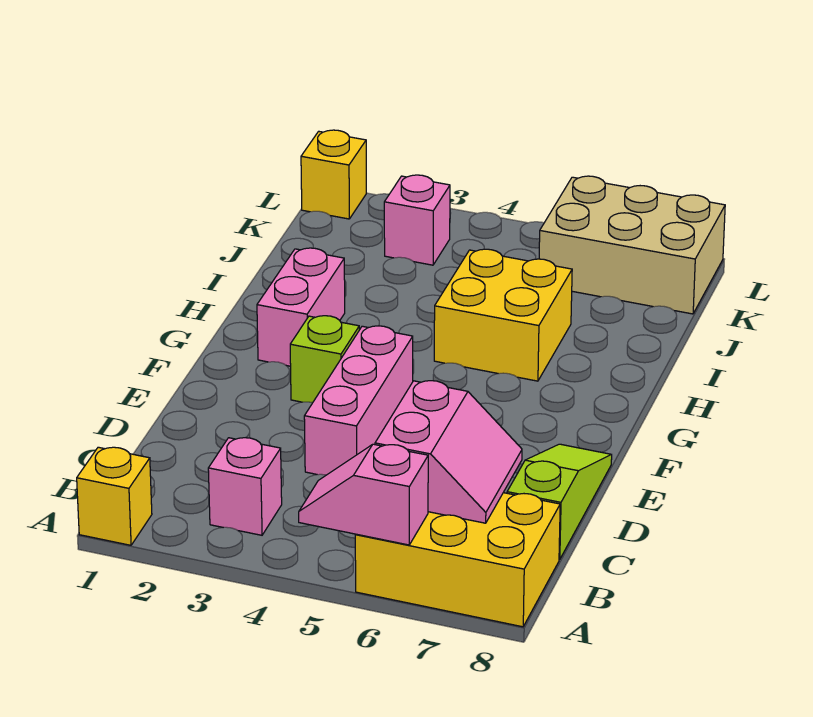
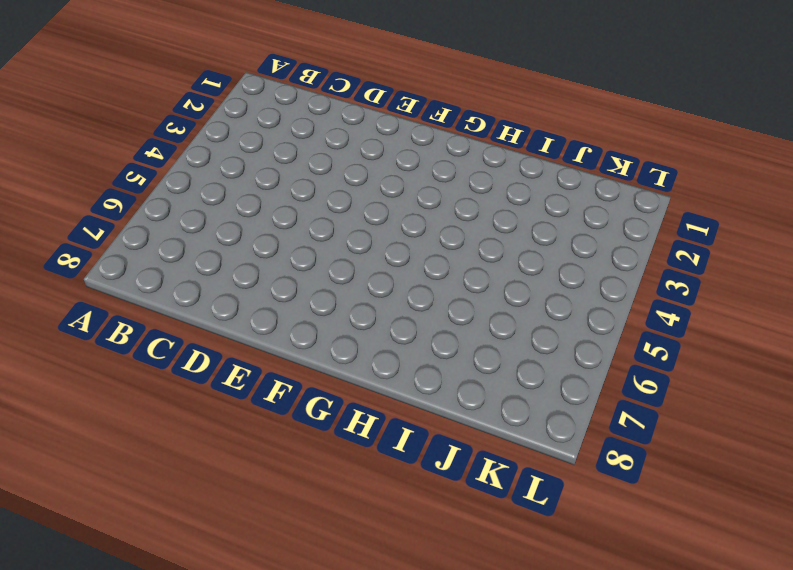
none -> yellow brick A1 level 1
none -> yellow brick A6:B8 level 1
none -> pink brick B3 level 1

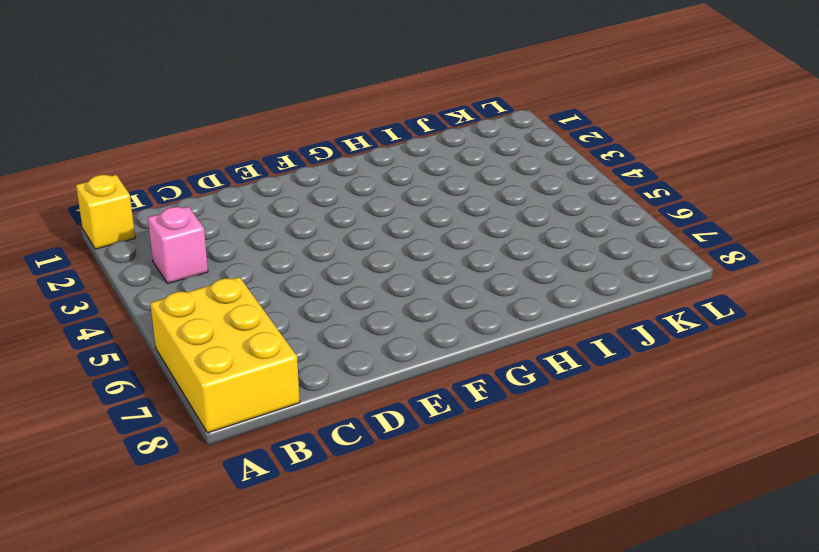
none -> lime slope C8:E8 level 1 top C
none -> pink brick D4:F4 level 1
none -> lime brick F3 level 1

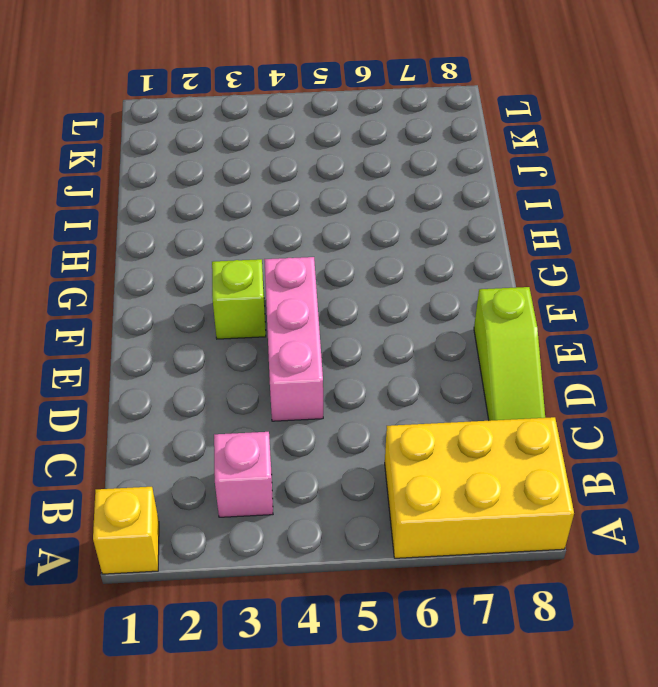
lime slope C8:E8 level 1 top E -> lime slope C8:E8 level 1 top C
none -> pink brick G2:H2 level 1
none -> yellow brick H5:I6 level 1
none -> pink brick K3 level 1

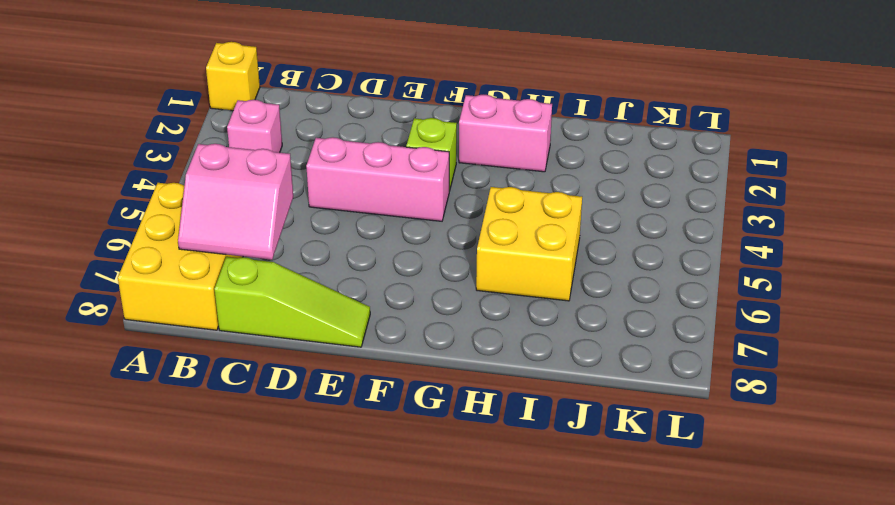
none -> pink brick K3 level 1
none -> tan brick K6:L8 level 1
none -> yellow brick L1 level 1

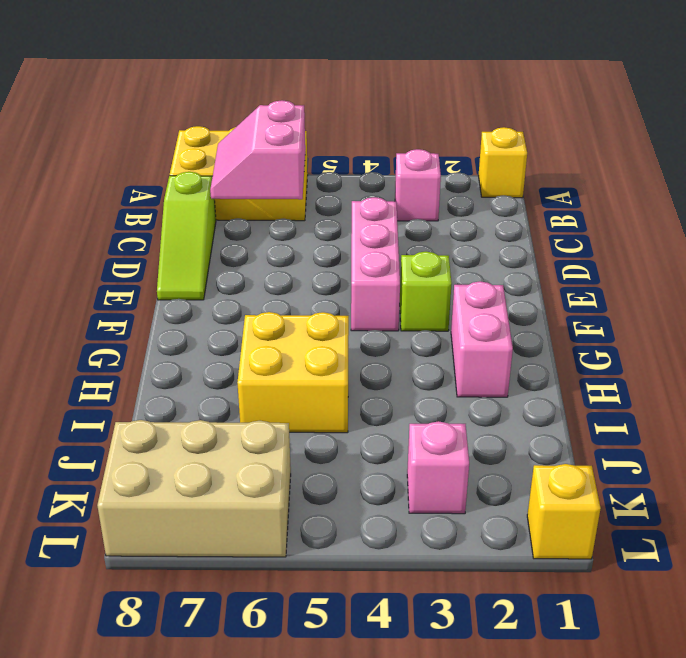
none -> pink slope A5:A6 level 2 top 6

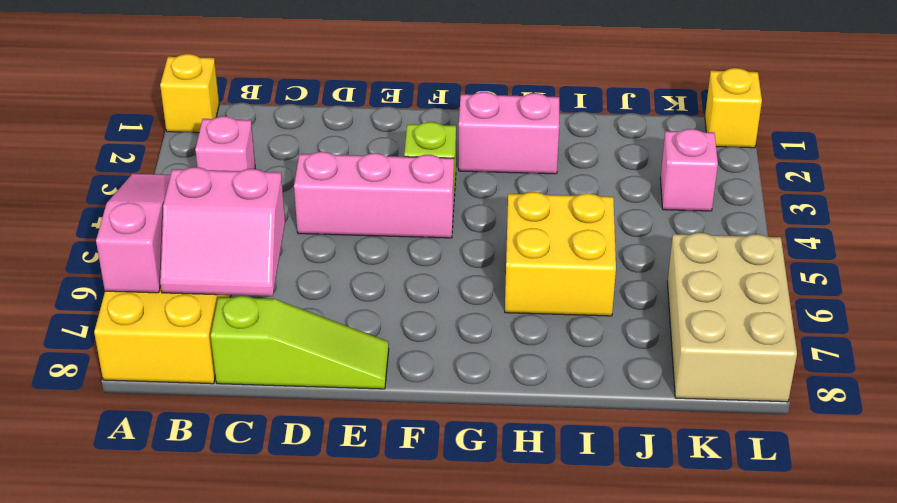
pink slope A5:A7 level 2 top 7 -> pink slope A5:A6 level 2 top 6

